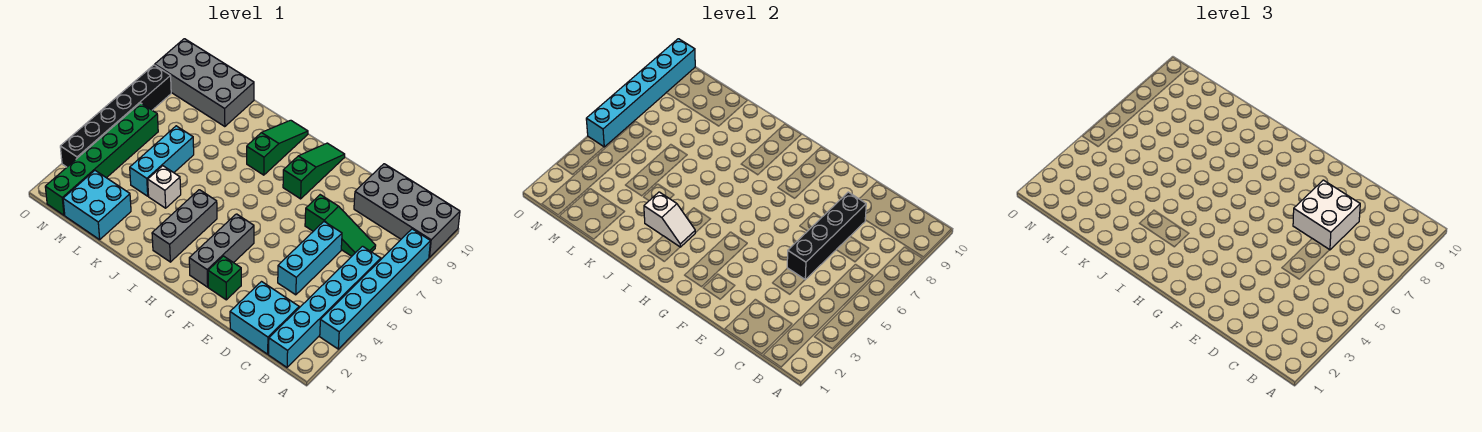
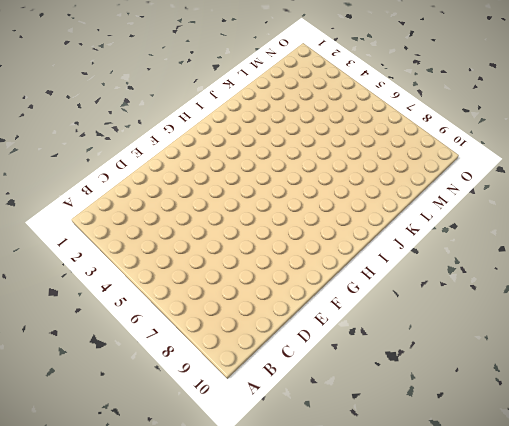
none -> cyan brick A3:A8 level 1
none -> grey brick A9:D10 level 1
none -> cyan brick B1:B6 level 1

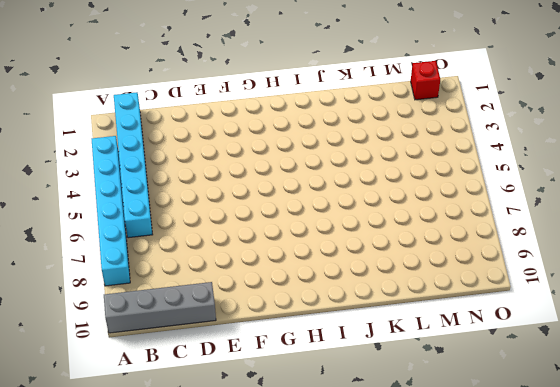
grey brick A10:D10 level 1 -> grey brick A9:D10 level 1
red brick N1 level 1 -> green brick N1:N6 level 1
none -> cyan brick C1:D2 level 1
none -> green slope C7:E7 level 1 top E
none -> cyan brick D4:D6 level 1

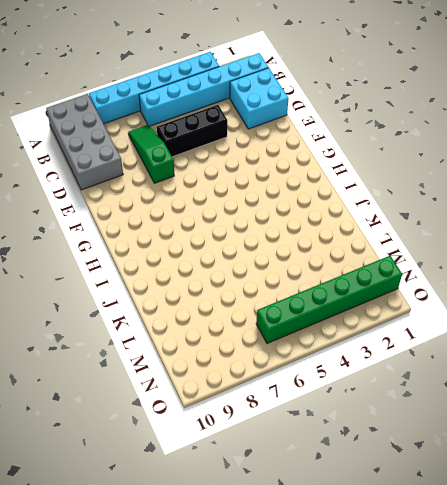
black brick D4:D6 level 1 -> cyan brick D4:D6 level 1
none -> green brick F2 level 1
none -> grey brick G2:G4 level 1
none -> green slope G8:G10 level 1 top 8

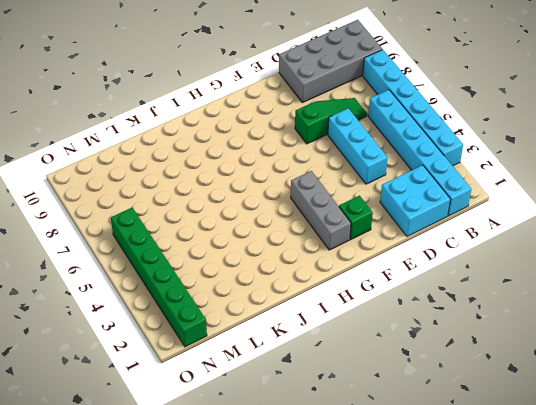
none -> green slope G8:G10 level 1 top 8
none -> grey brick I2:I4 level 1
none -> green slope I8:I10 level 1 top 8

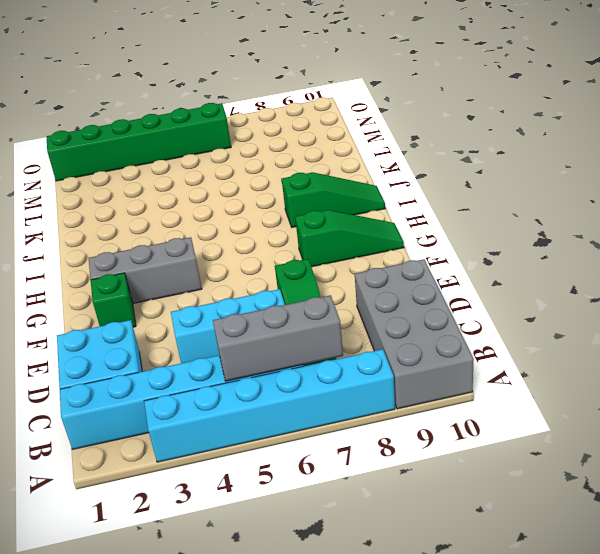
grey brick B5:B7 level 2 -> grey brick I2:I4 level 1
none -> white brick K4 level 1
none -> cyan brick L1:M2 level 1
none -> cyan brick L4:L6 level 1

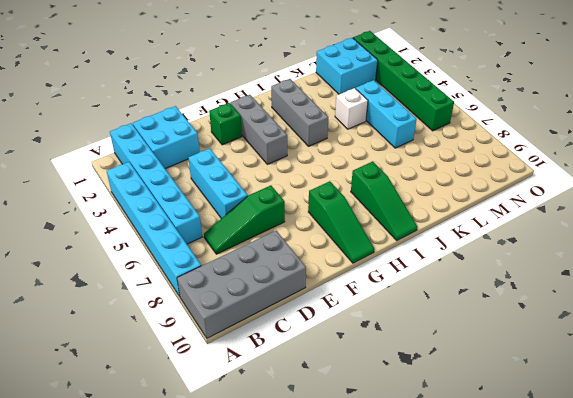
none -> grey brick L9:O10 level 1
none -> black brick O3:O8 level 1
none -> black brick D5:D8 level 2

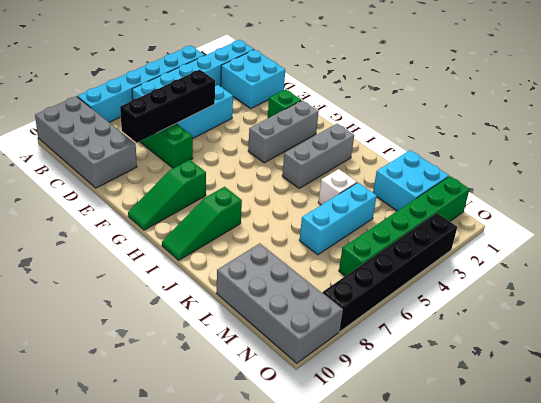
none -> white slope I3:J3 level 2 top J
none -> cyan brick O5:O10 level 2
none -> white brick D7:E8 level 3

